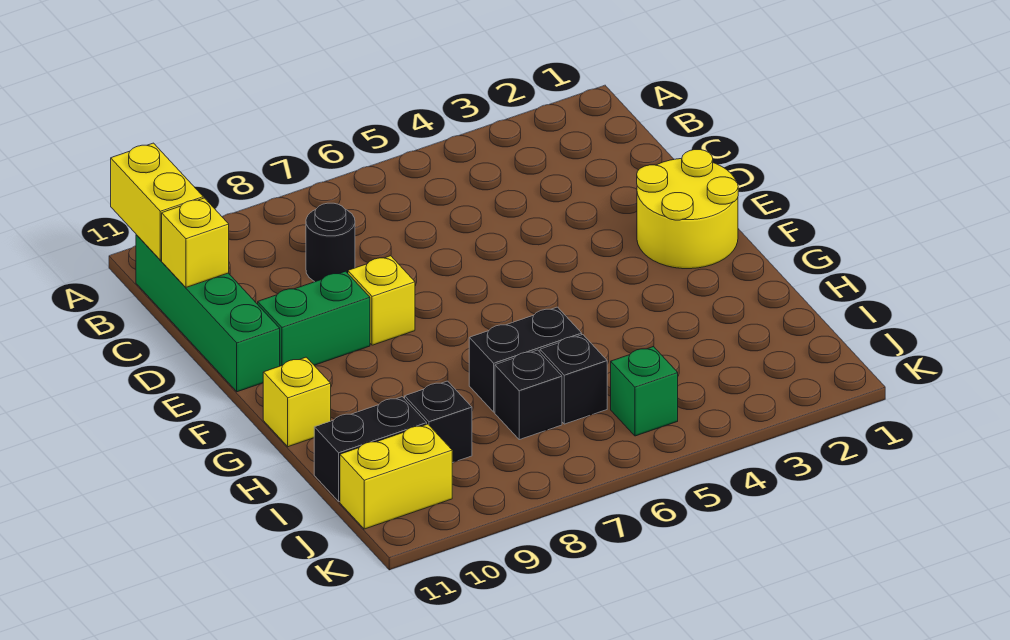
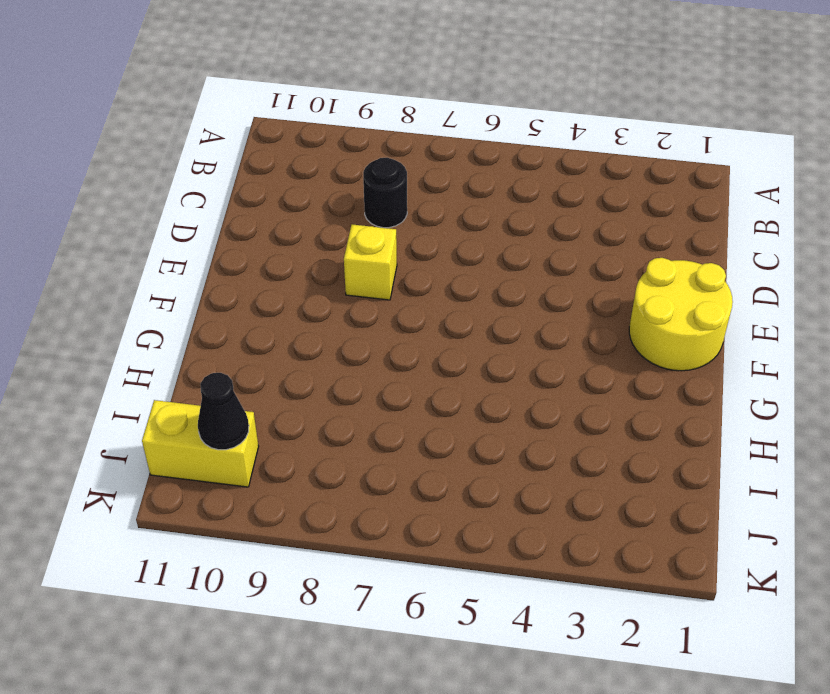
black cone J10 level 2 -> none
none -> green brick B11:E11 level 1
none -> green brick E9:E10 level 1
none -> yellow brick G11 level 1

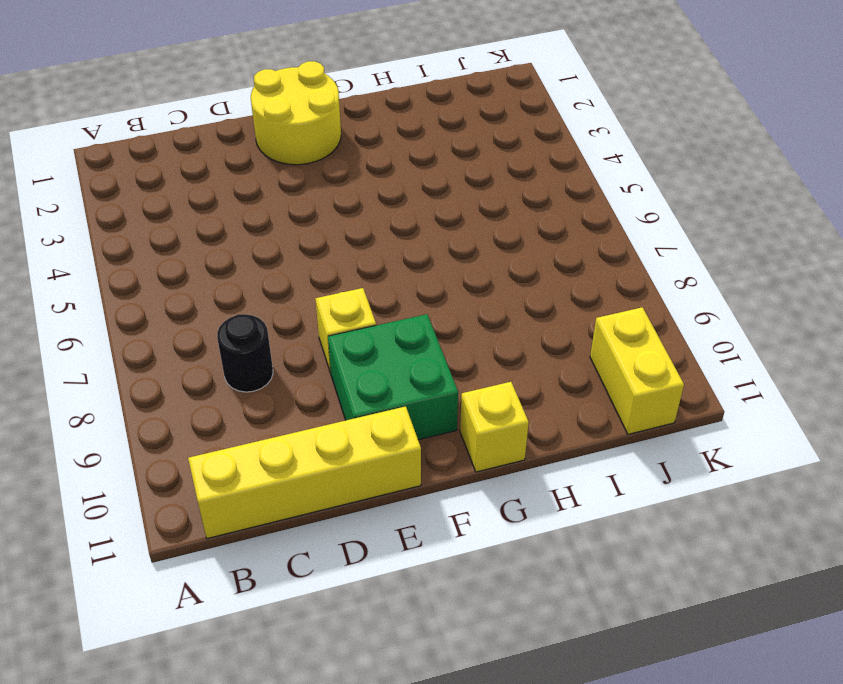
yellow brick B11:E11 level 1 -> green brick B11:E11 level 1
green brick E9:F10 level 1 -> green brick E9:E10 level 1
none -> black brick H6:H7 level 1
none -> black brick I6 level 1
none -> black brick I7 level 1

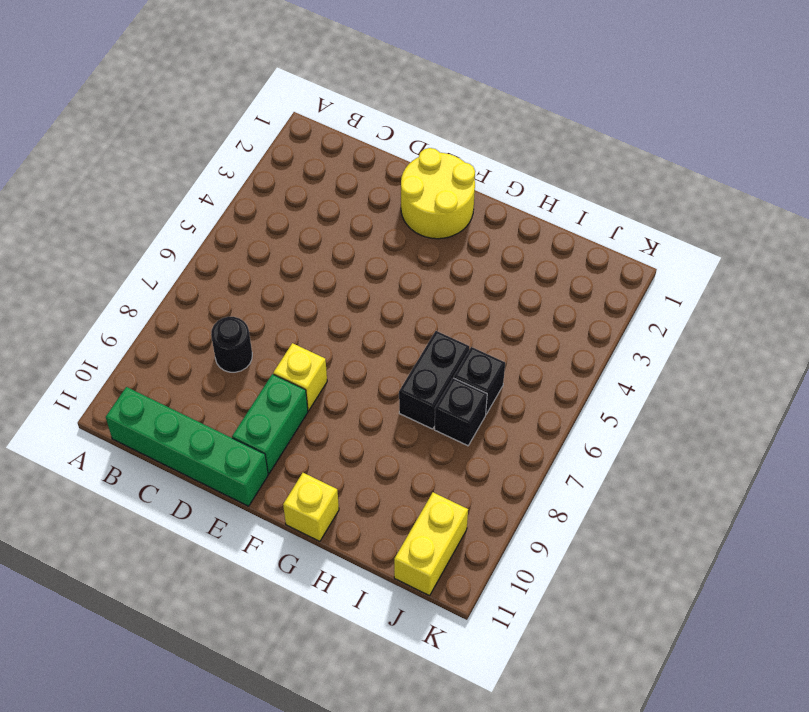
none -> black brick I9 level 1
none -> black brick I10:I11 level 1
none -> green brick J5 level 1

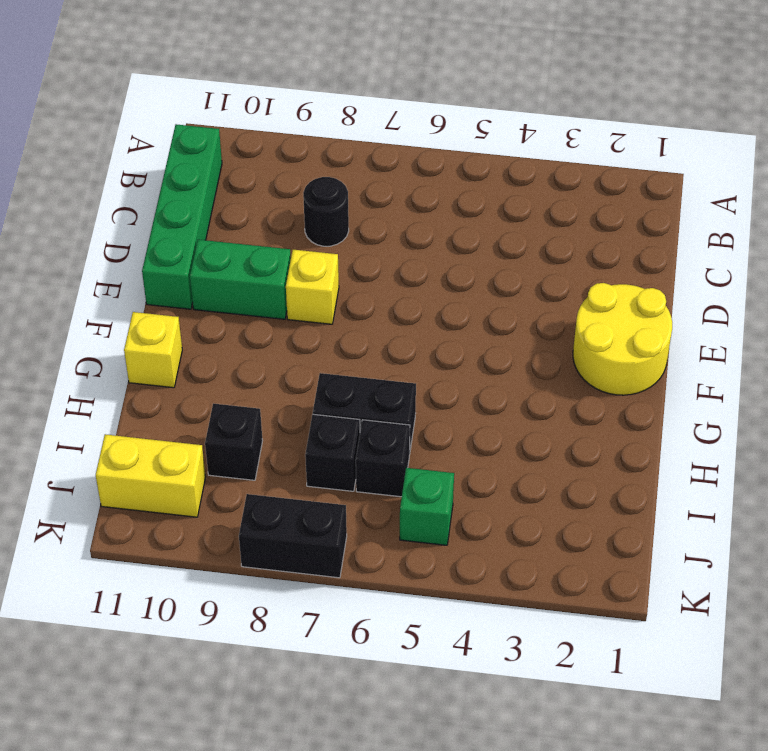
black brick K7:K8 level 1 -> black brick I10:I11 level 1
none -> yellow brick A11:B11 level 2
none -> yellow brick C11 level 2

